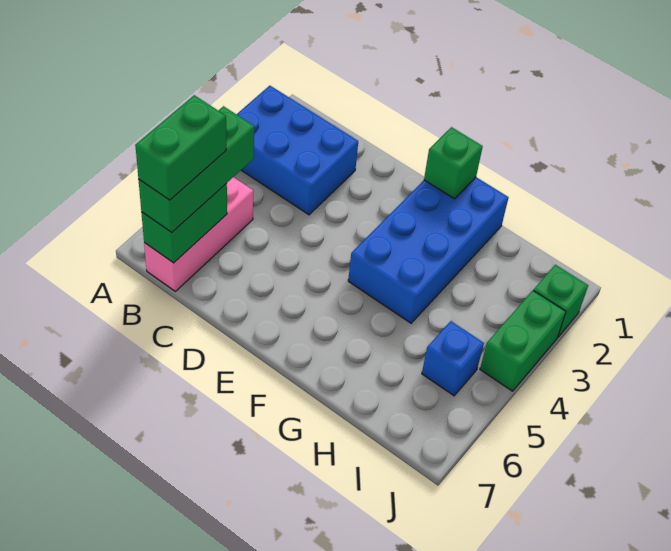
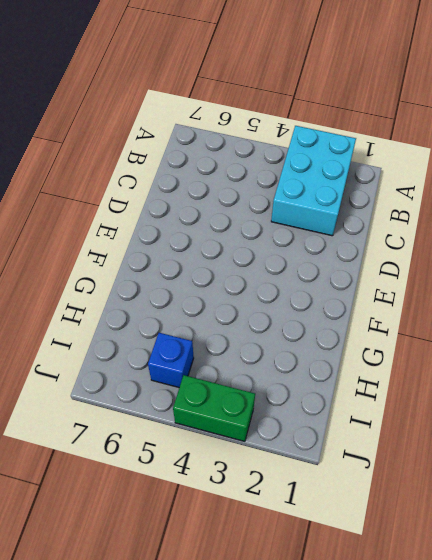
cyan brick A2:C3 level 1 -> blue brick A2:C3 level 1
none -> pink brick B5:B7 level 1
none -> blue brick F1:G4 level 1

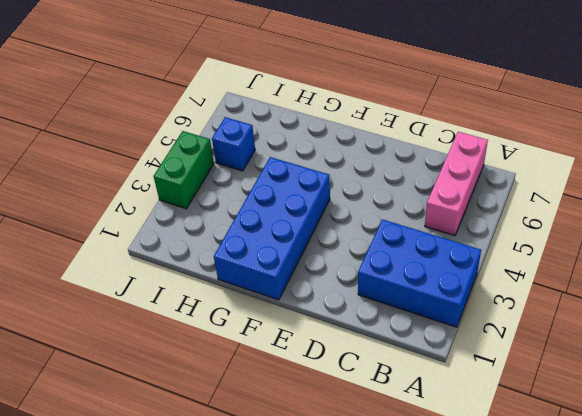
none -> green brick J2 level 1
none -> green brick B6:B7 level 2

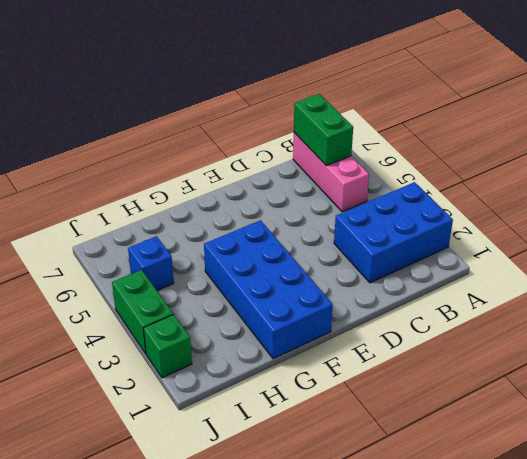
none -> green brick F1 level 2
none -> green brick B5:B7 level 3

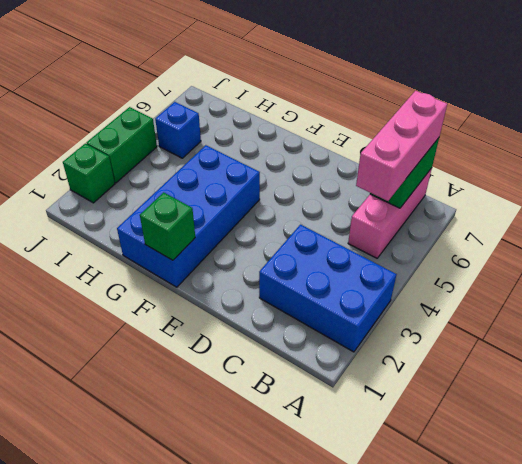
pink brick B5:B7 level 3 -> green brick B5:B7 level 3
none -> green brick B6:B7 level 4

